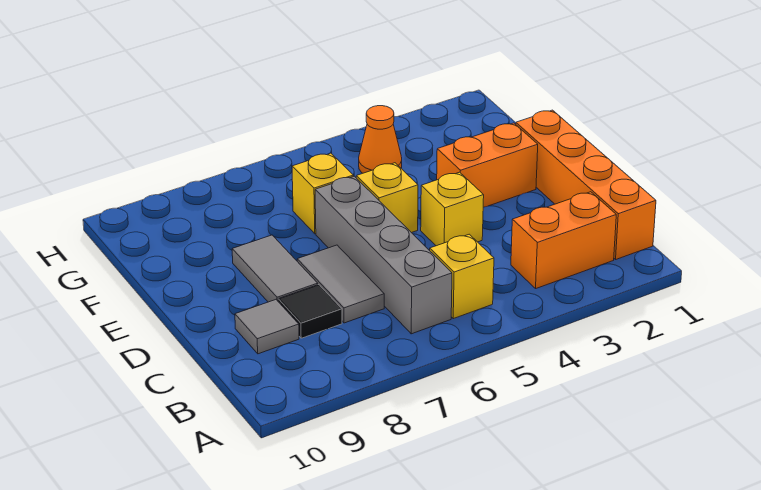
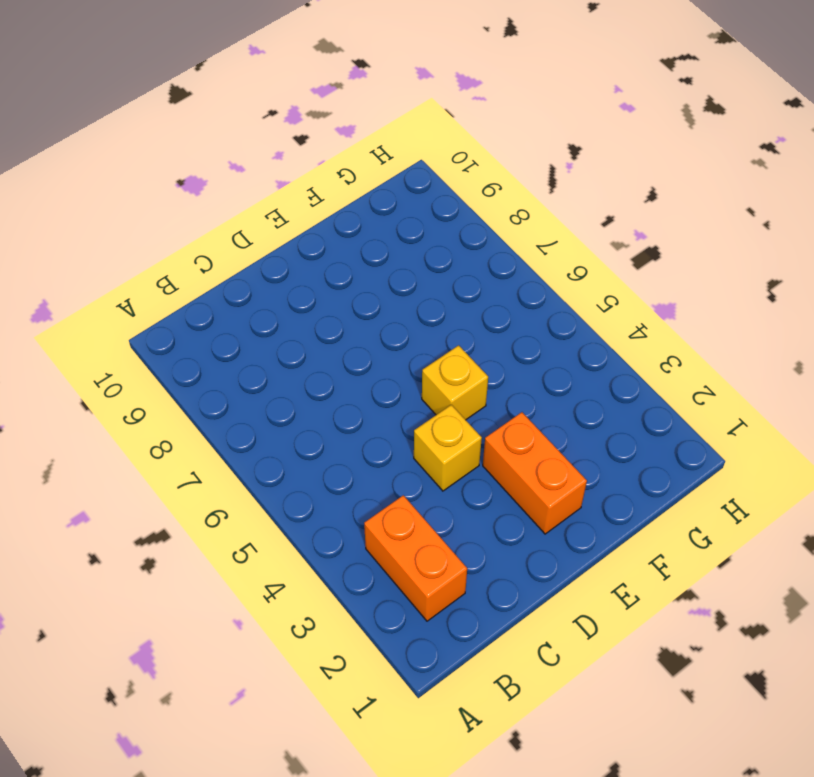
none -> orange brick B1:E1 level 1
none -> yellow brick B5 level 1
none -> grey brick B6:E6 level 1

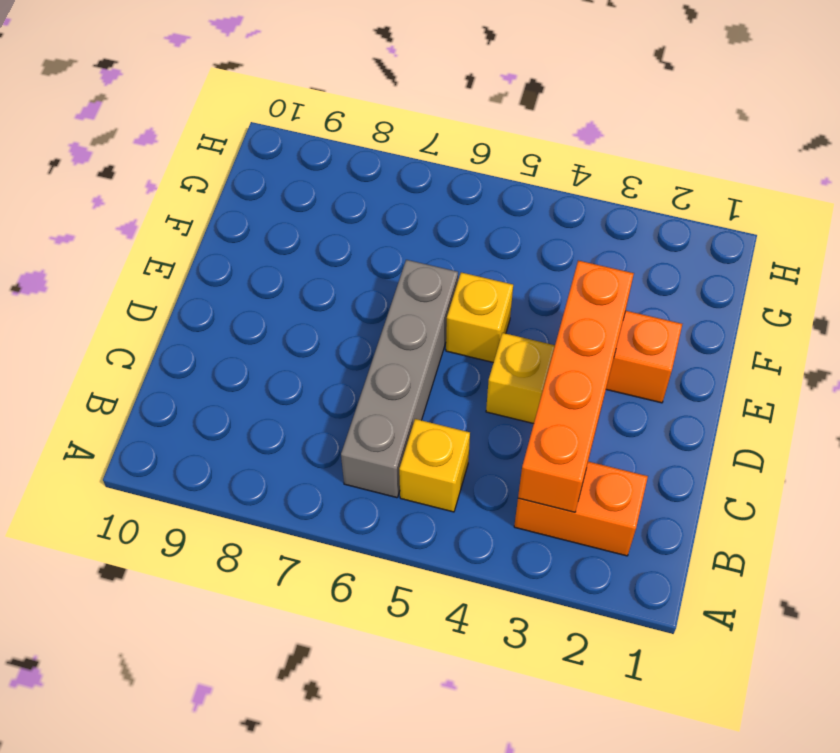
orange brick B3:E3 level 2 -> orange brick B1:E1 level 1
none -> grey tile C7:D7 level 1
none -> black tile C8 level 1
none -> grey tile C9 level 1

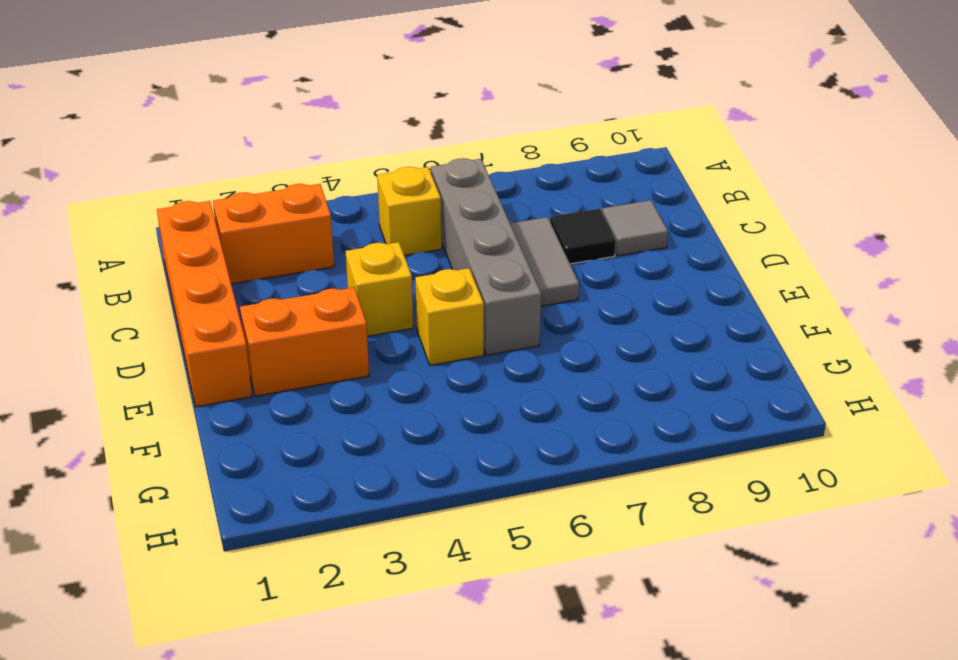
none -> grey tile D8:E8 level 1
none -> yellow brick F6 level 1
none -> orange cone G4 level 1

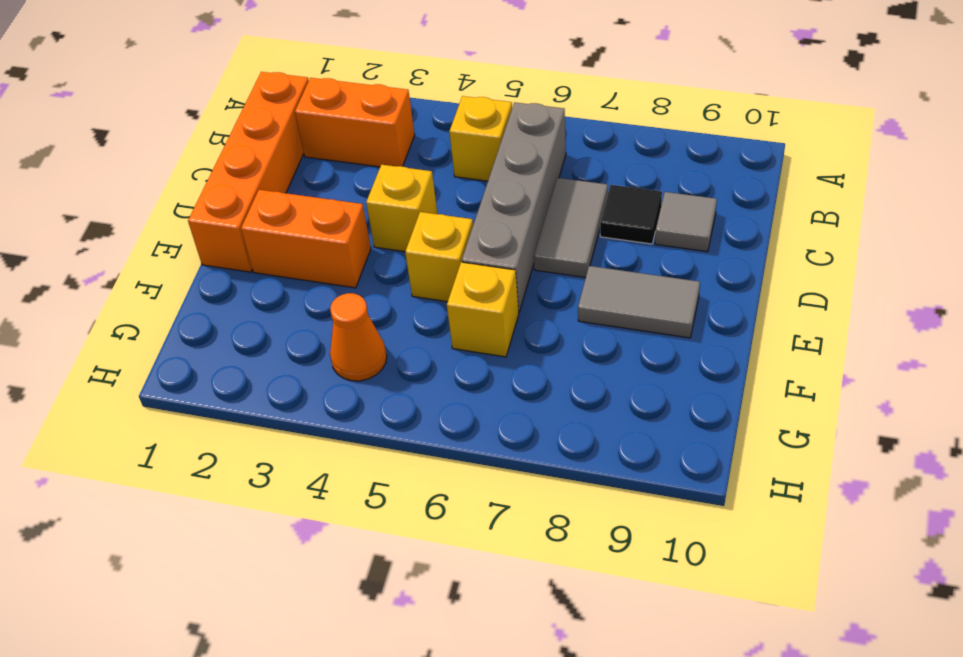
grey tile E8:E9 level 1 -> grey tile D8:E8 level 1

